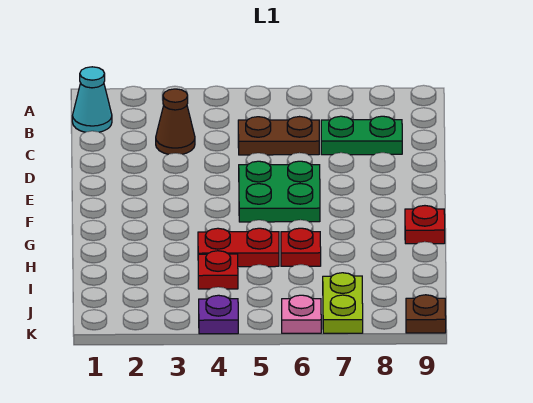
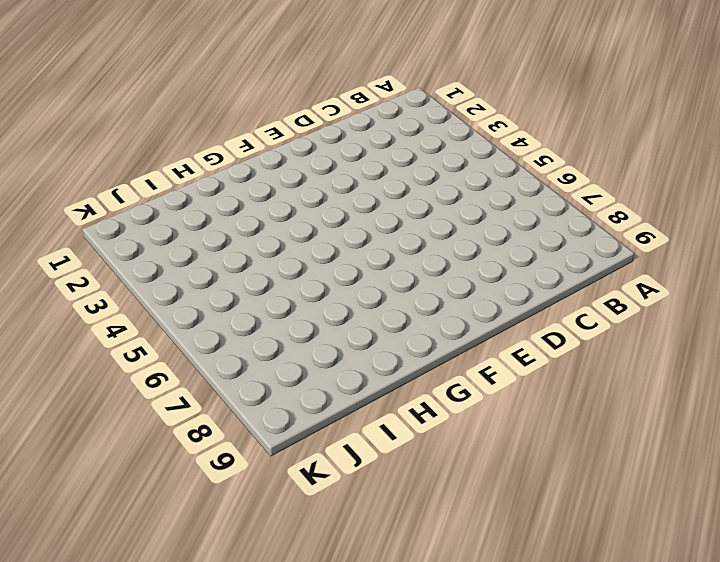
none -> cyan cone B1 level 1
none -> brown cone C3 level 1
none -> brown plate C5:C6 level 1

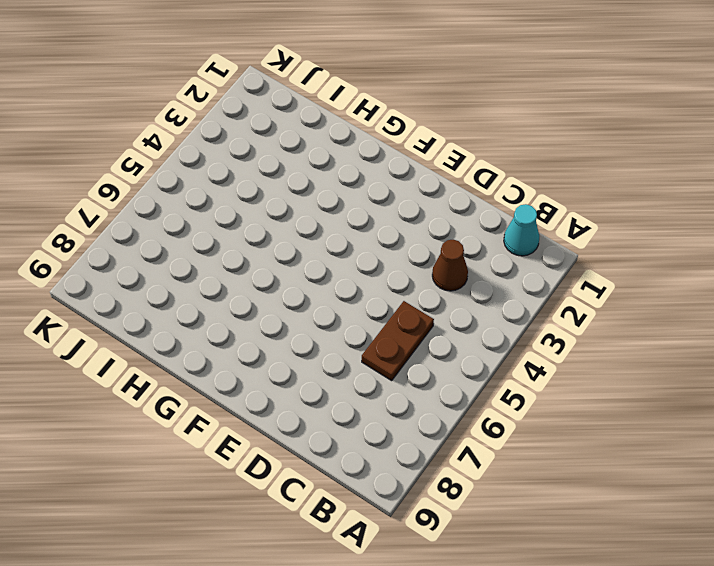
none -> green plate C7:C8 level 1
none -> green plate E5:F6 level 1
none -> red plate G9 level 1

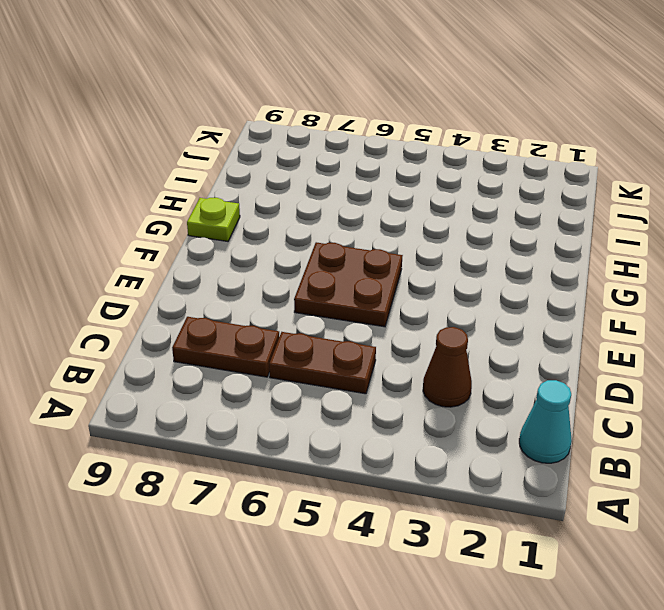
brown plate C7:C8 level 1 -> green plate C7:C8 level 1
brown plate E5:F6 level 1 -> green plate E5:F6 level 1
lime plate G9 level 1 -> red plate G9 level 1
none -> red plate H4:H5 level 1
none -> red plate H6 level 1
none -> red plate I4 level 1

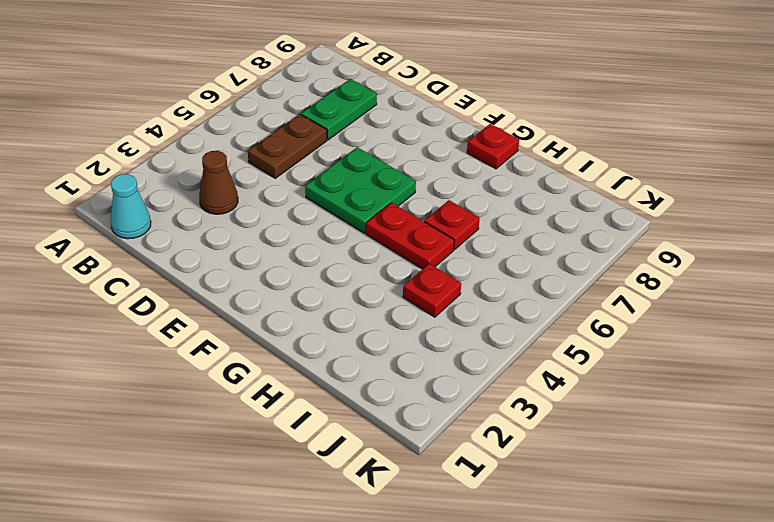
red plate G5:H5 level 1 -> red plate H4:H5 level 1
none -> lime plate J7:K7 level 1
none -> purple plate K4 level 1
none -> pink plate K6 level 1

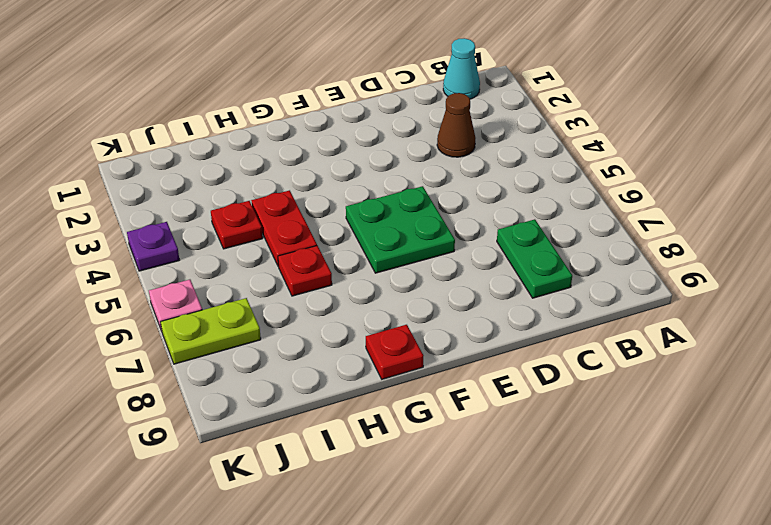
none -> brown plate C5:C6 level 1
none -> brown plate K9 level 1

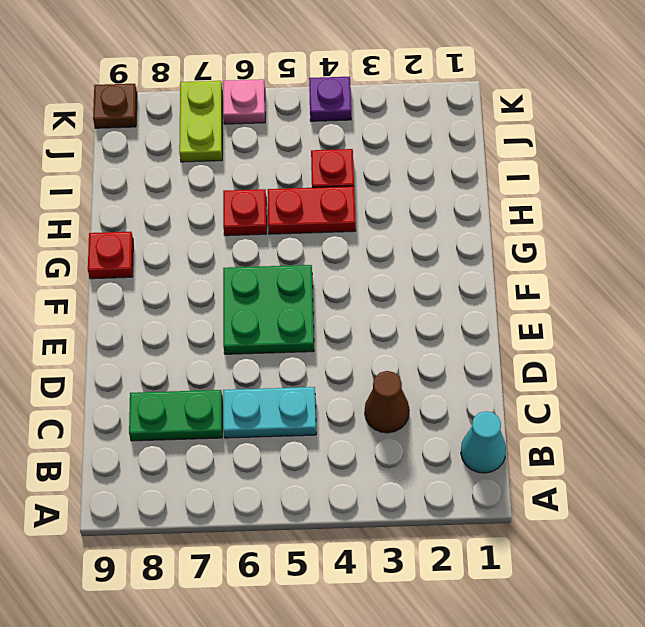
cyan plate C5:C6 level 1 -> brown plate C5:C6 level 1

